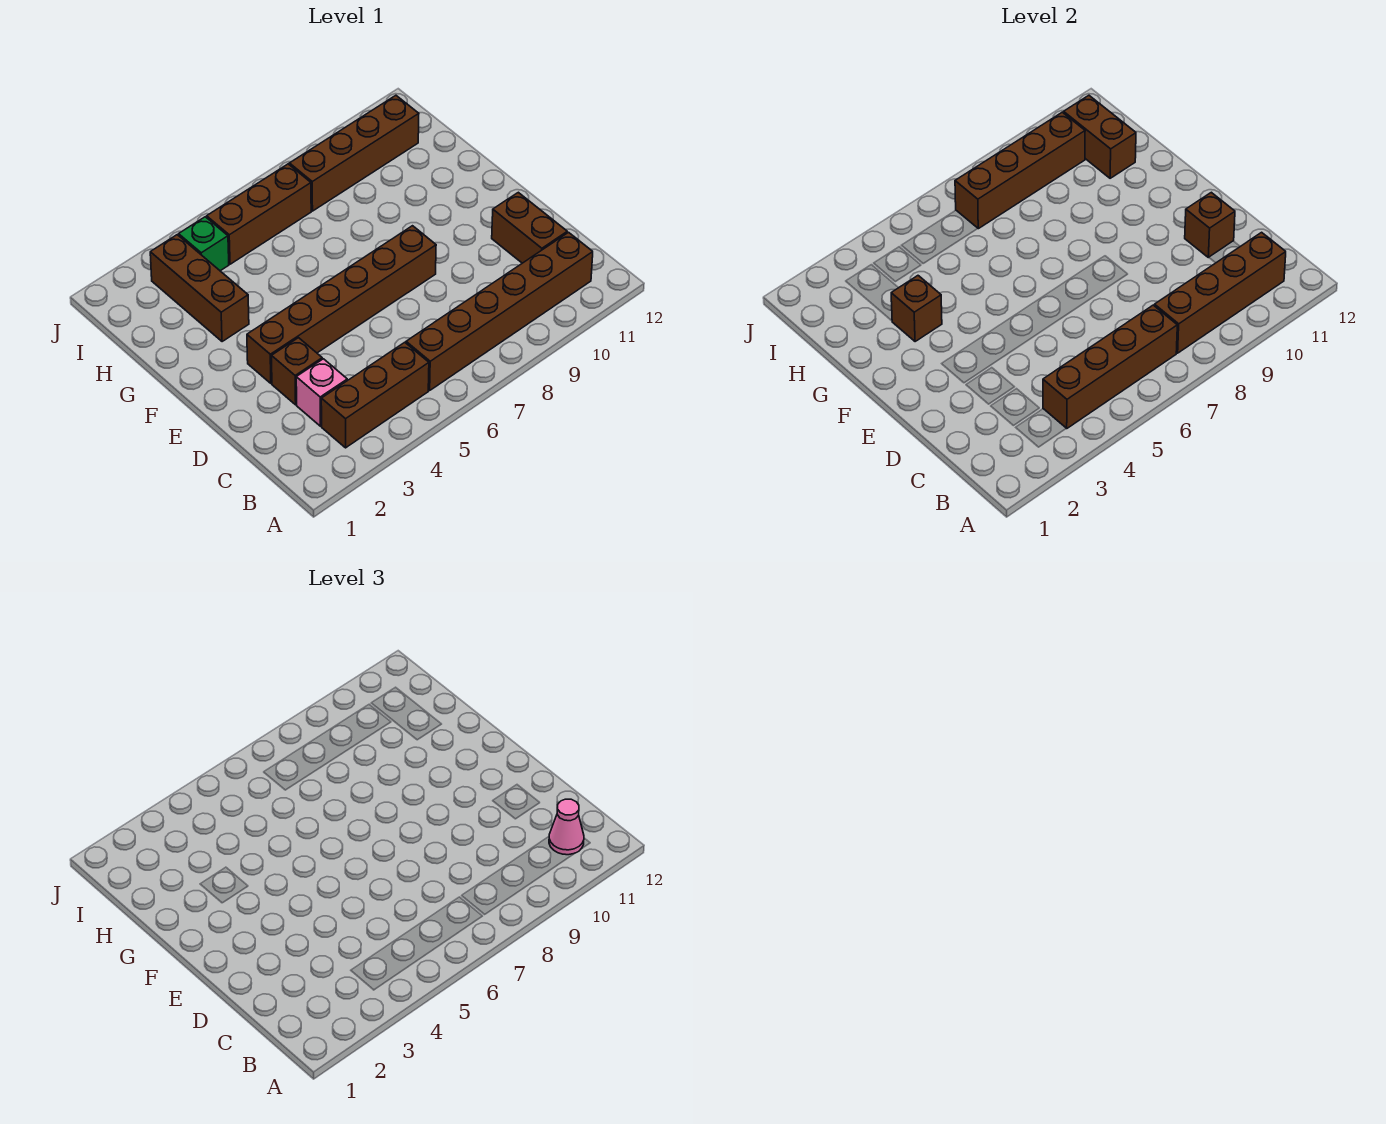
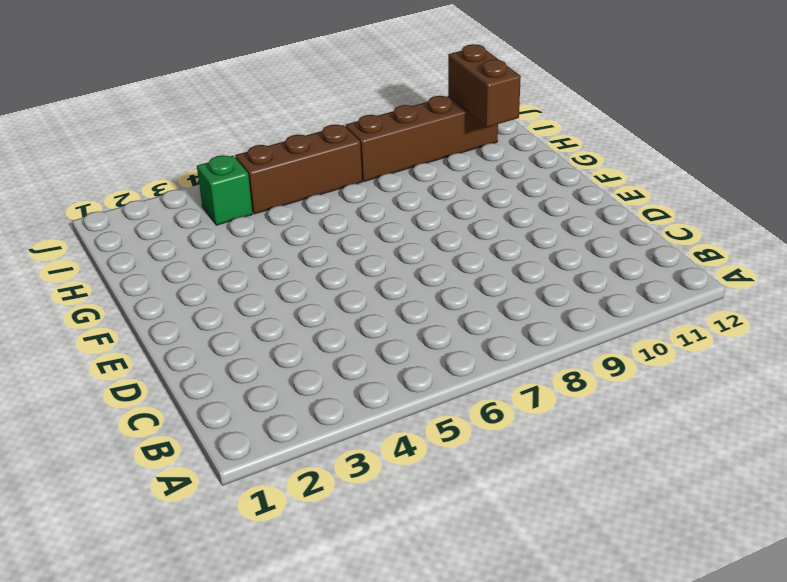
none -> brown brick B3:B5 level 1
none -> brown brick B6:B11 level 1
none -> pink brick C3 level 1

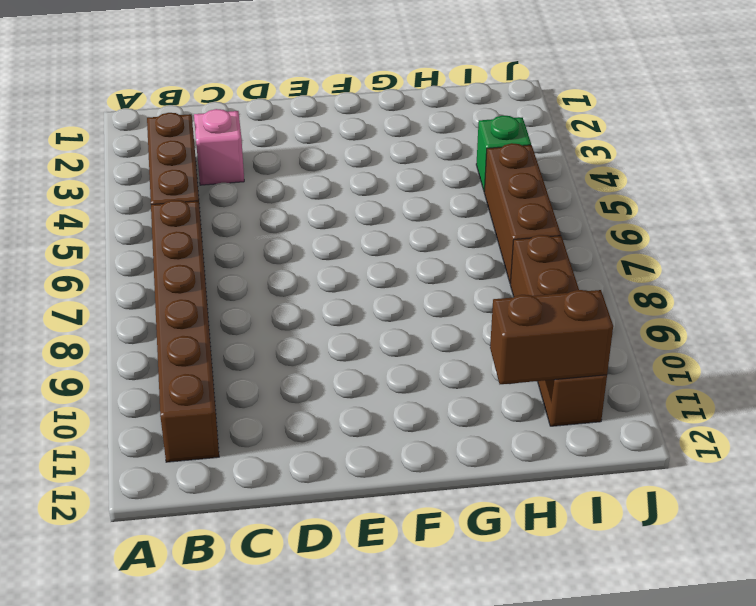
none -> brown brick C11:D11 level 1
none -> brown brick D3 level 1
none -> brown brick E3:E8 level 1

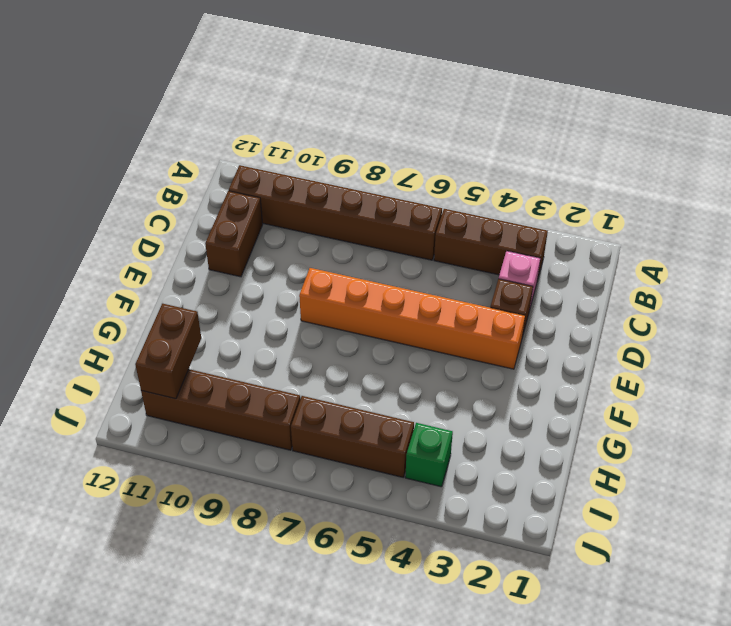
orange brick E3:E8 level 1 -> brown brick E3:E8 level 1
none -> brown brick G3:I3 level 1
none -> brown brick B4:B7 level 2
none -> brown brick B8:B11 level 2

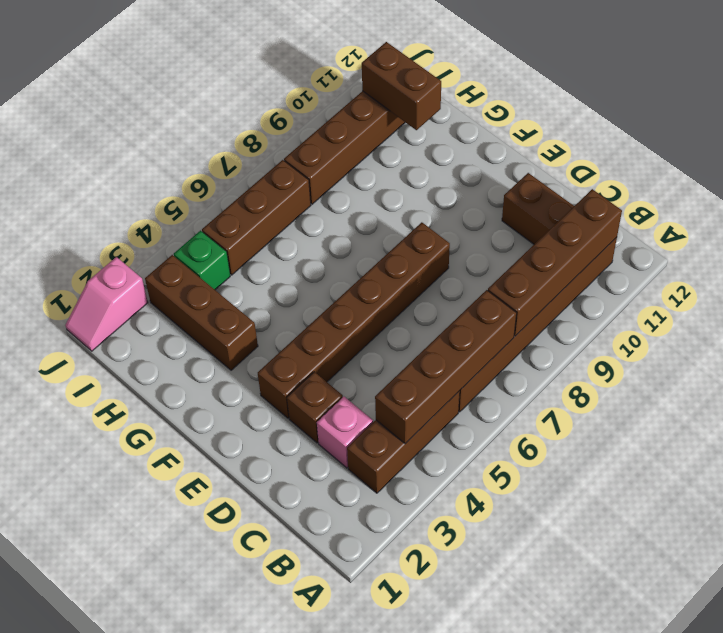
pink slope J1:J2 level 1 top 2 -> none
none -> brown brick D11 level 2
none -> brown brick G3 level 2
none -> brown brick I7:I10 level 2

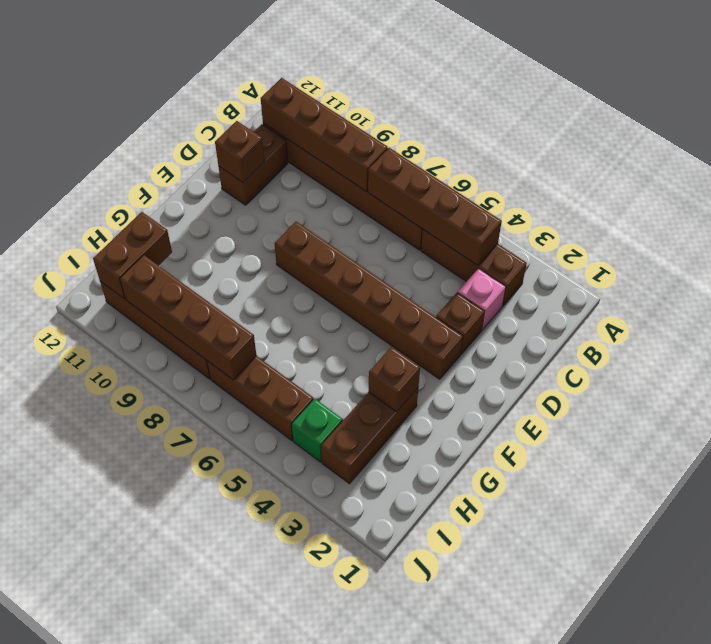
none -> pink cone B11 level 3

